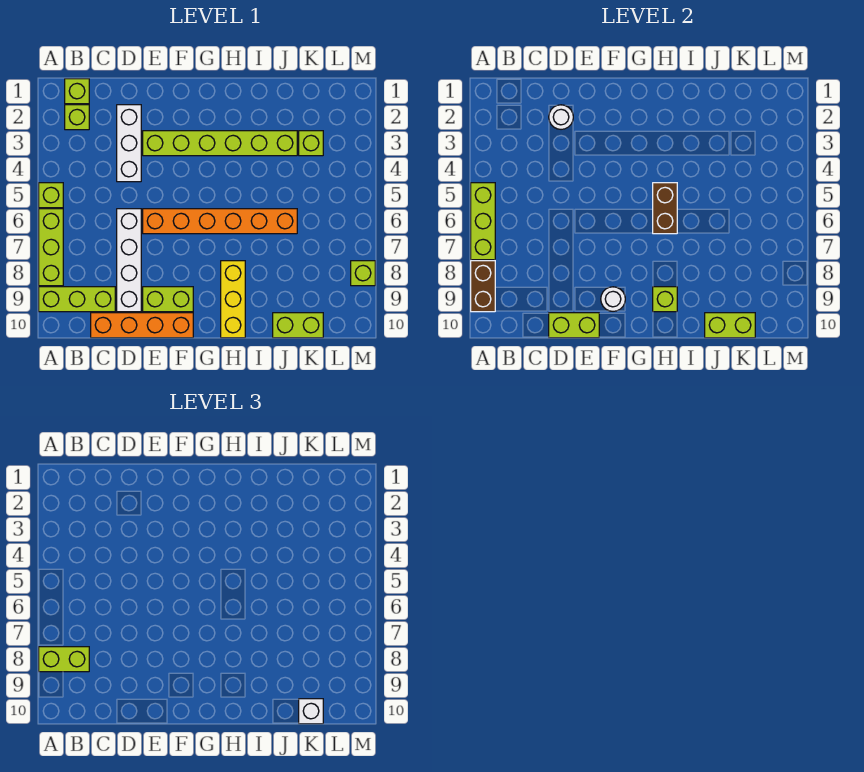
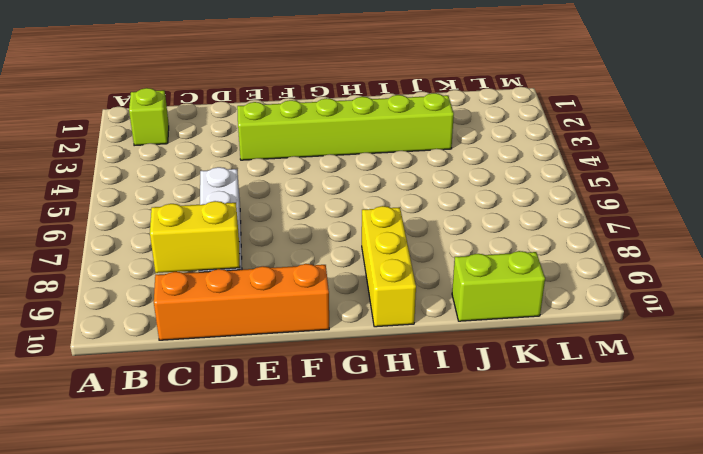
yellow brick C9:D9 level 2 -> none
none -> lime brick A5 level 1
none -> lime brick A6:A8 level 1
none -> lime brick A9:C9 level 1

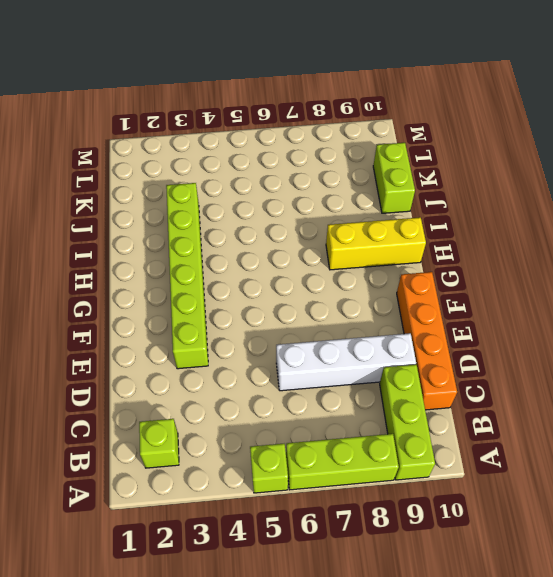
none -> lime brick B1 level 1
none -> white brick D2:D4 level 1
none -> orange brick E6:J6 level 1

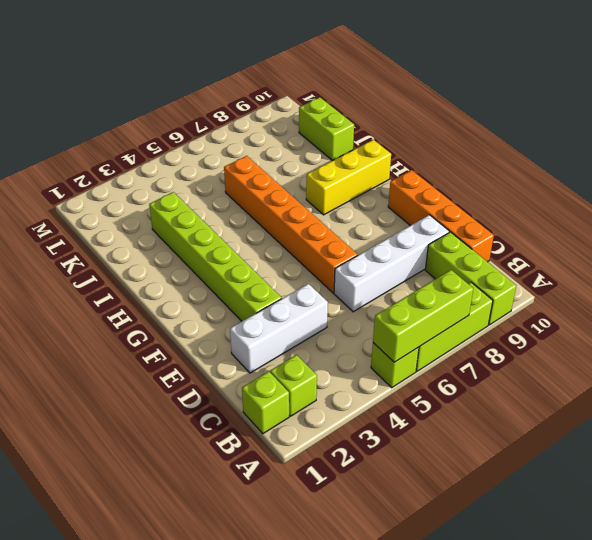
none -> lime brick E9:F9 level 1
none -> lime brick K3 level 1
none -> lime brick M8 level 1

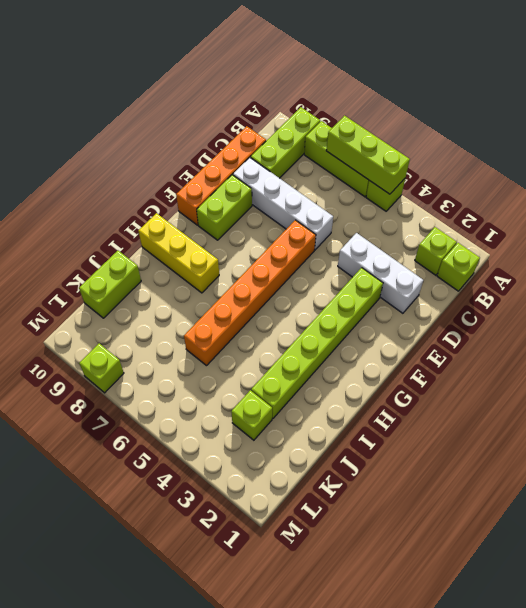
none -> brown brick A8:A9 level 2
none -> white round brick D2 level 2
none -> lime brick D10:E10 level 2

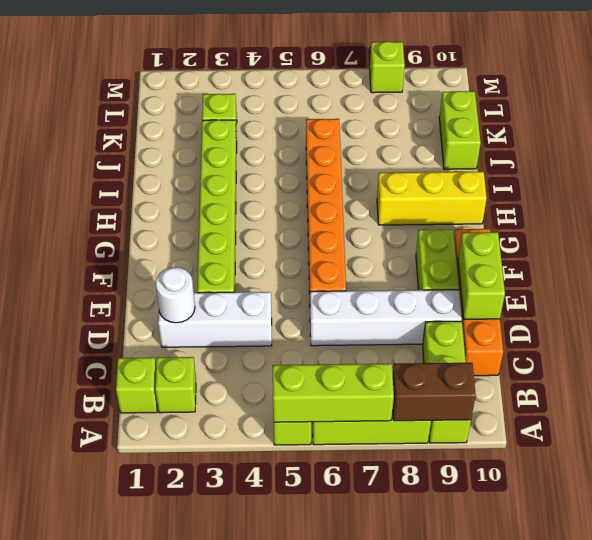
none -> white round brick F9 level 2
none -> brown brick H5:H6 level 2
none -> lime brick H9 level 2

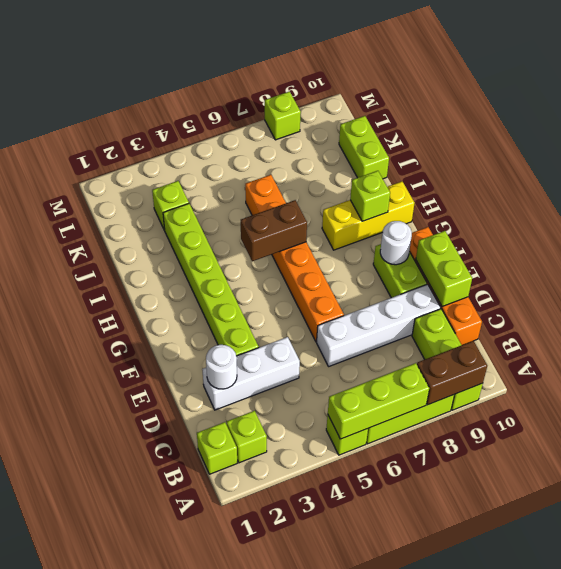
none -> lime brick J10:K10 level 2
none -> lime brick A8:B8 level 3
none -> white brick K10 level 3

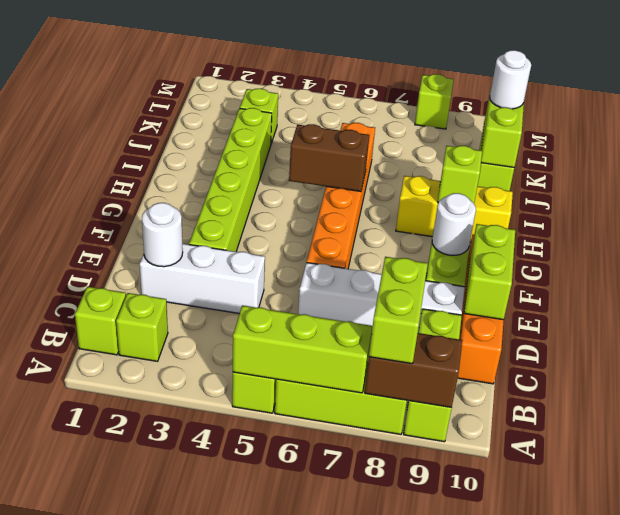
white round brick K10 level 3 -> white brick K10 level 3

